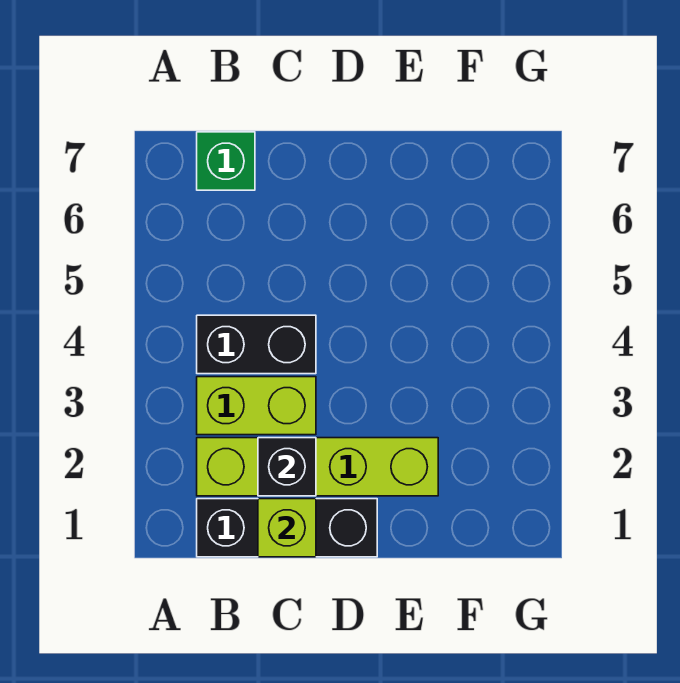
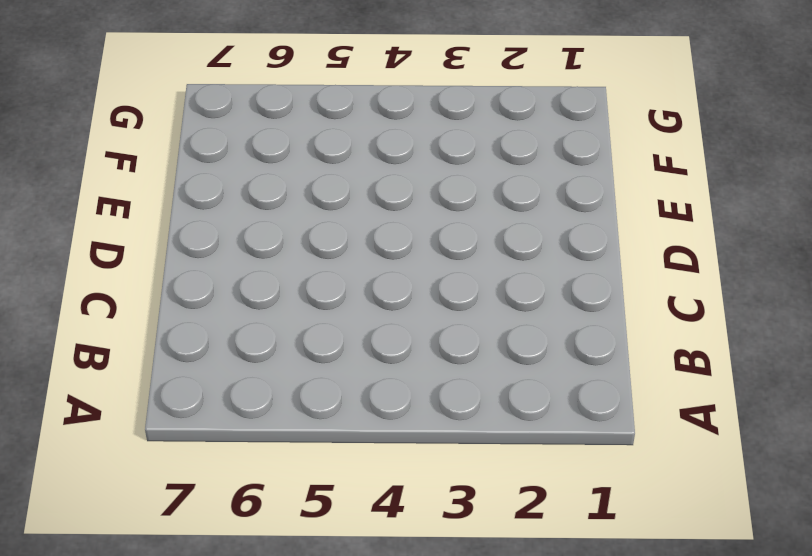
none -> black brick B1:D1 level 1
none -> lime brick B2:E2 level 1

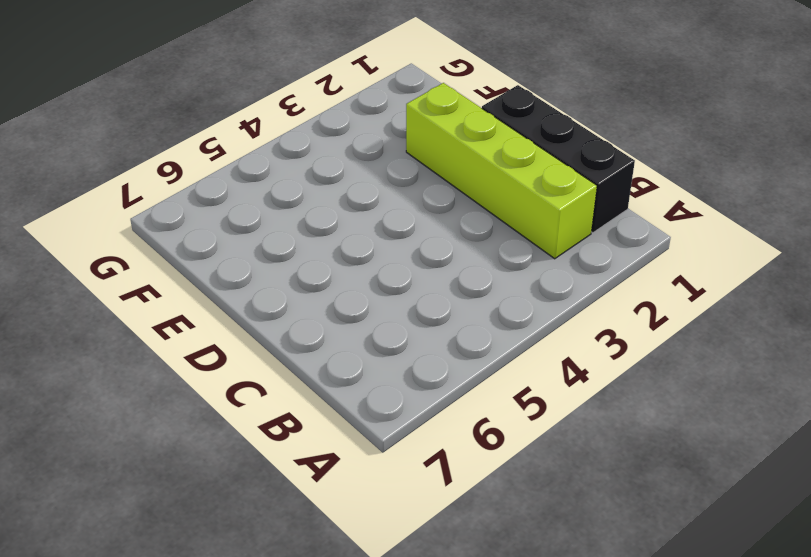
none -> lime brick B3:C3 level 1
none -> black brick B4:C4 level 1

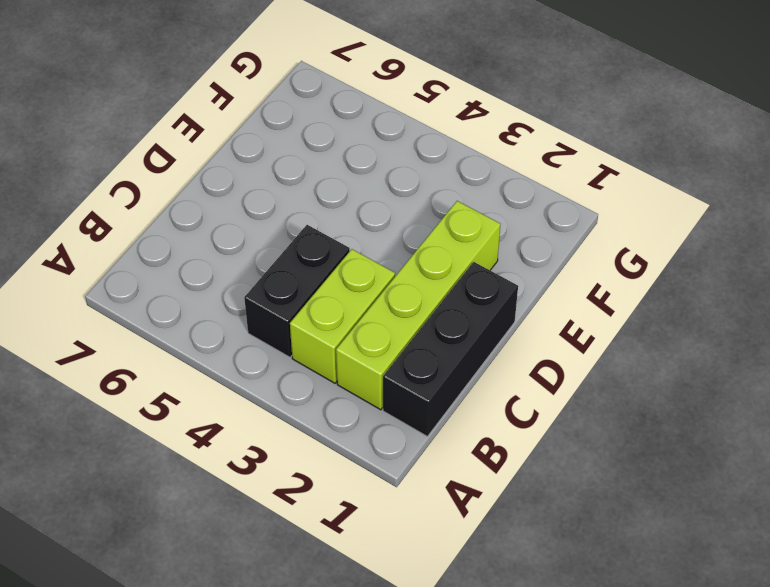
none -> green brick B7 level 1
none -> lime brick C1 level 2

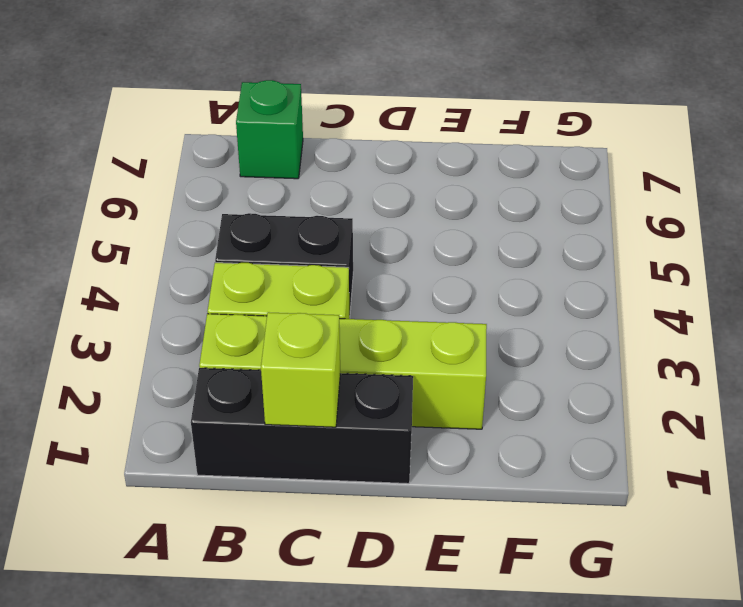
none -> black brick C2 level 2

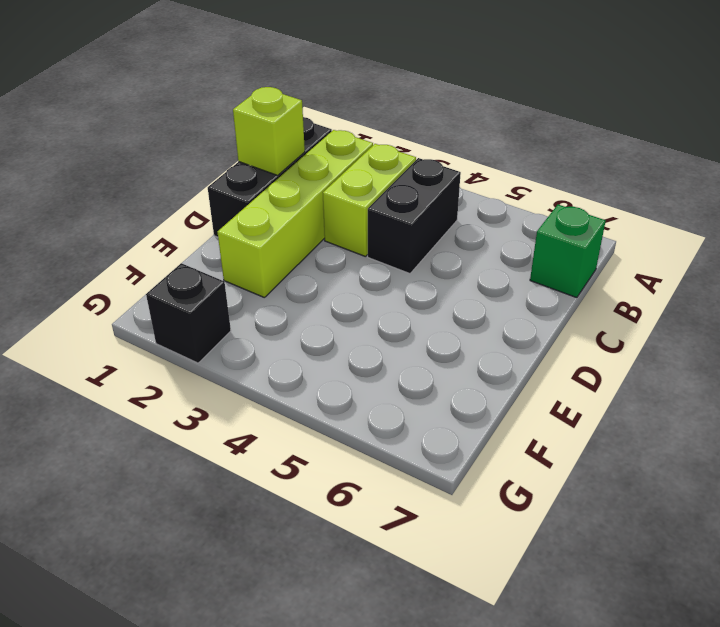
black brick G2 level 1 -> black brick C2 level 2

